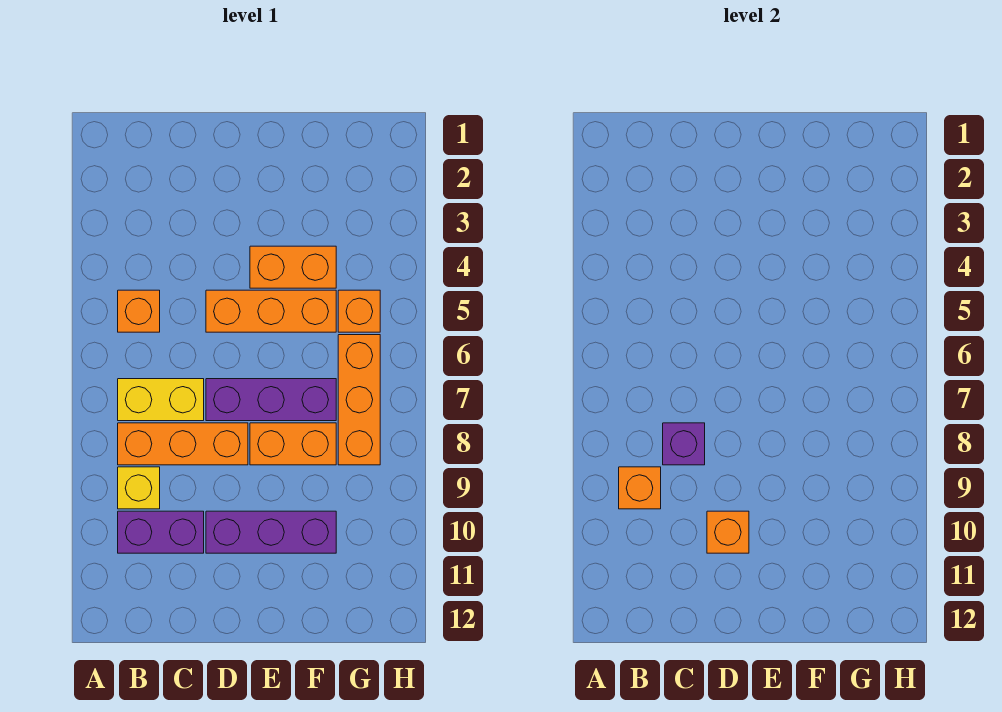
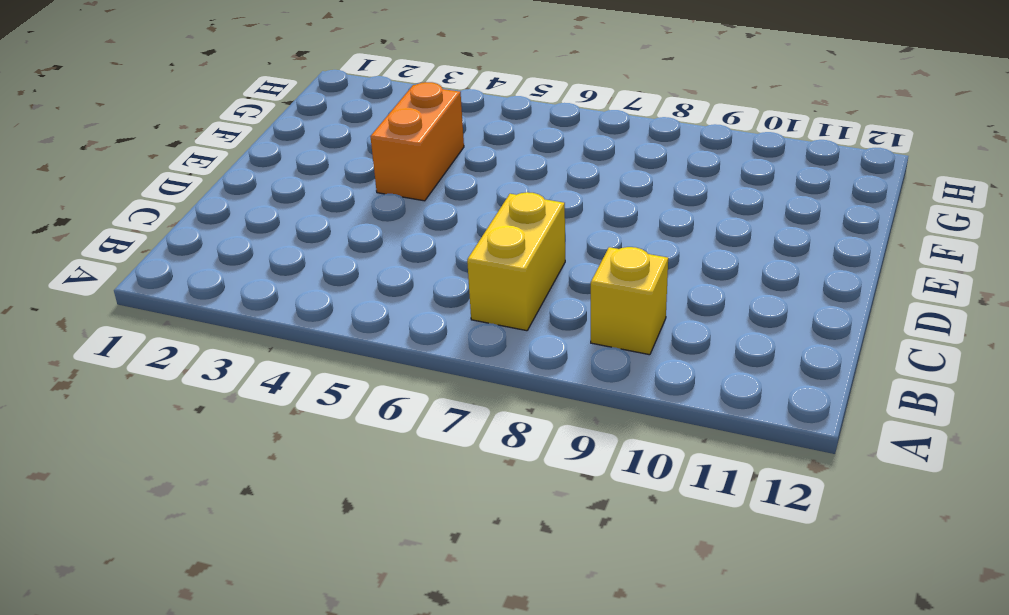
none -> orange brick B5 level 1
none -> orange brick B8:D8 level 1
none -> purple brick B10:C10 level 1

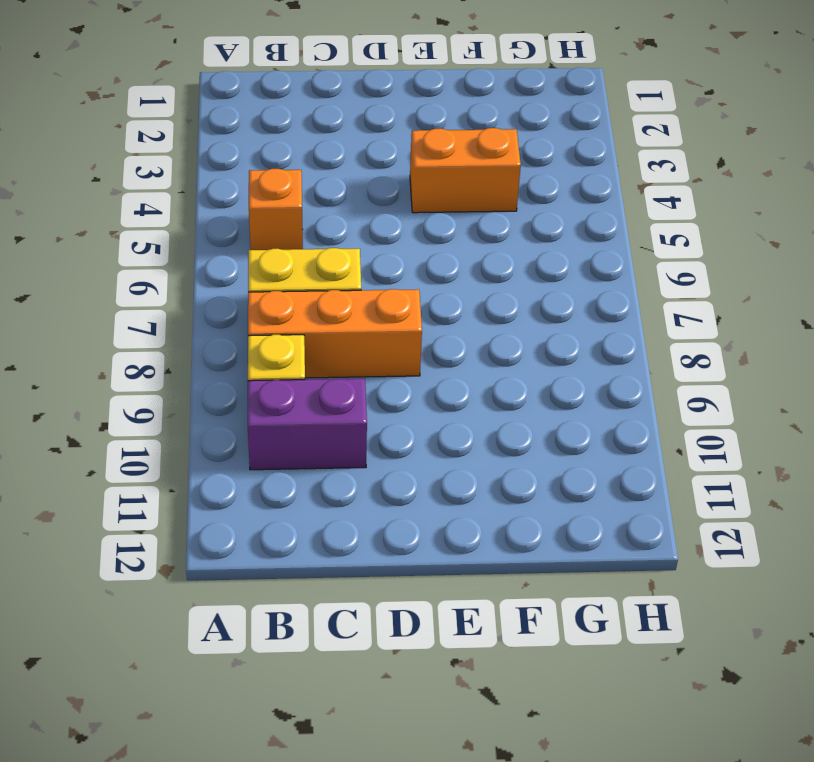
none -> orange brick D5:F5 level 1
none -> purple brick D7:F7 level 1
none -> purple brick D10:F10 level 1

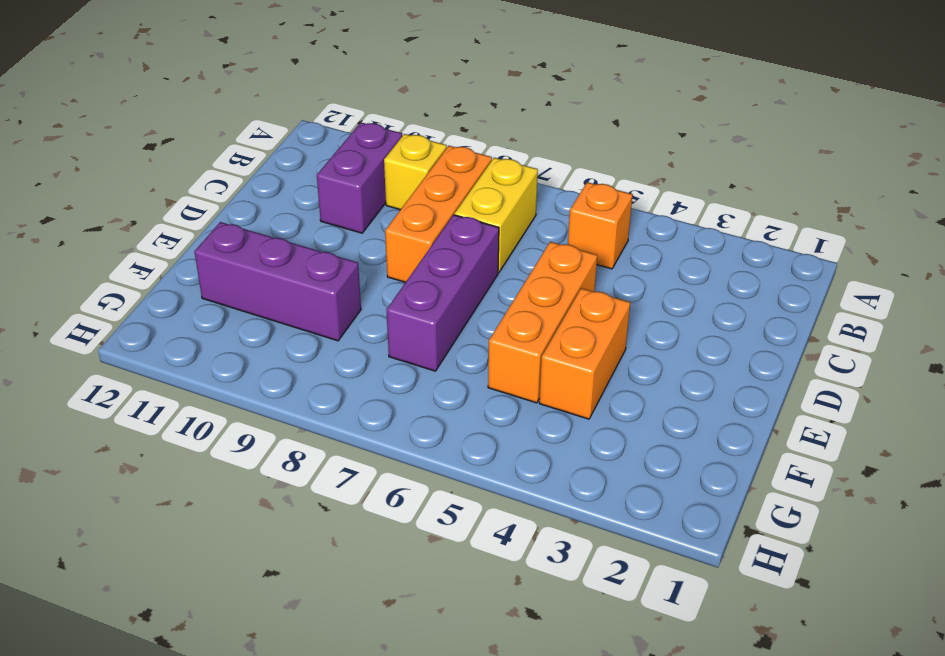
purple brick F9:F11 level 1 -> purple brick D10:F10 level 1
none -> orange brick E8:F8 level 1
none -> orange brick G5 level 1
none -> orange brick G6:G8 level 1

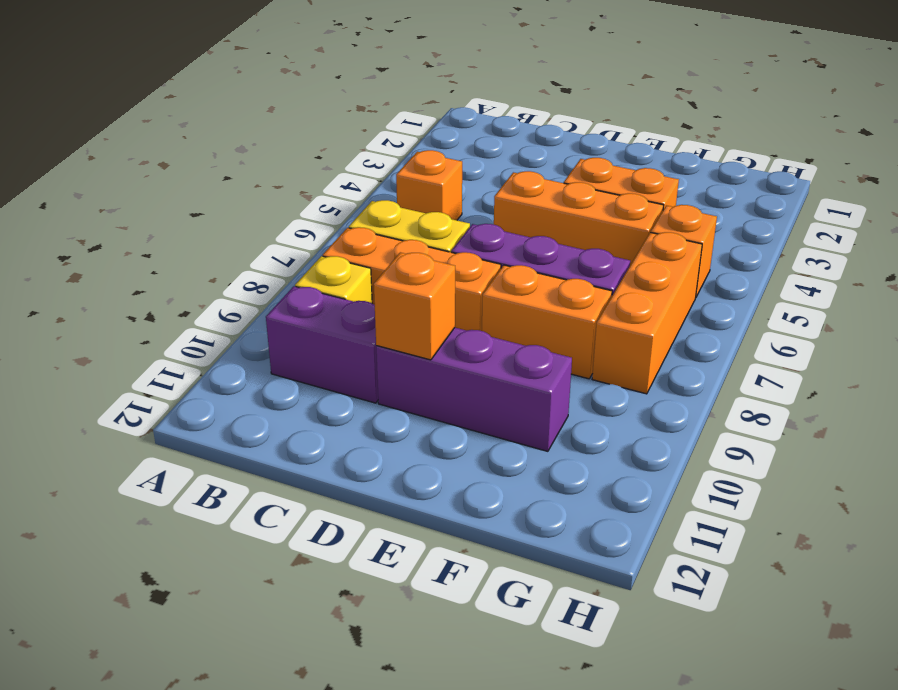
none -> orange brick B9 level 2
none -> purple brick C8 level 2

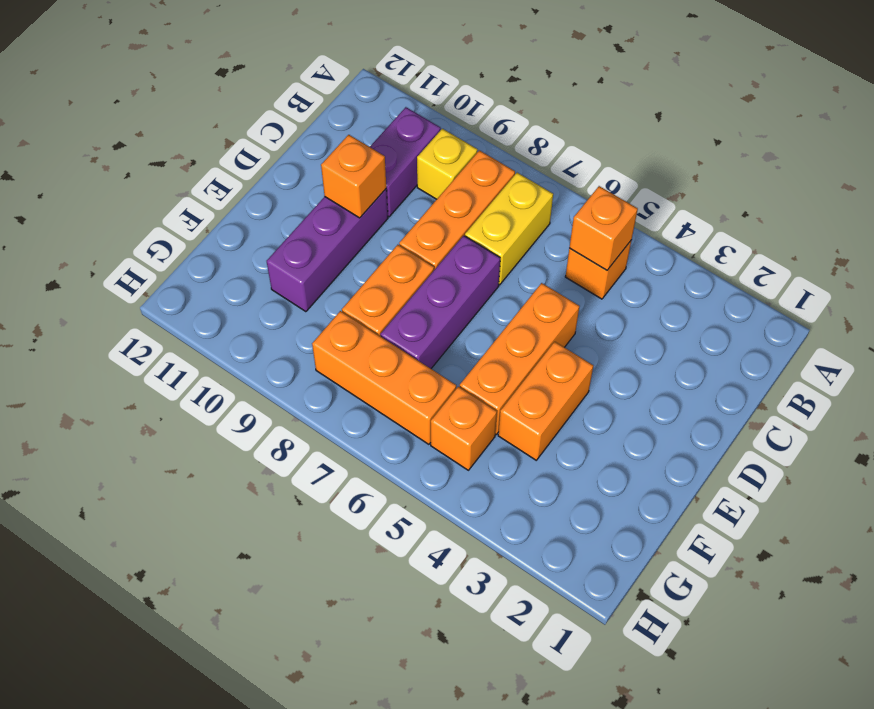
orange brick B5 level 2 -> orange brick B9 level 2
none -> purple brick C8 level 2

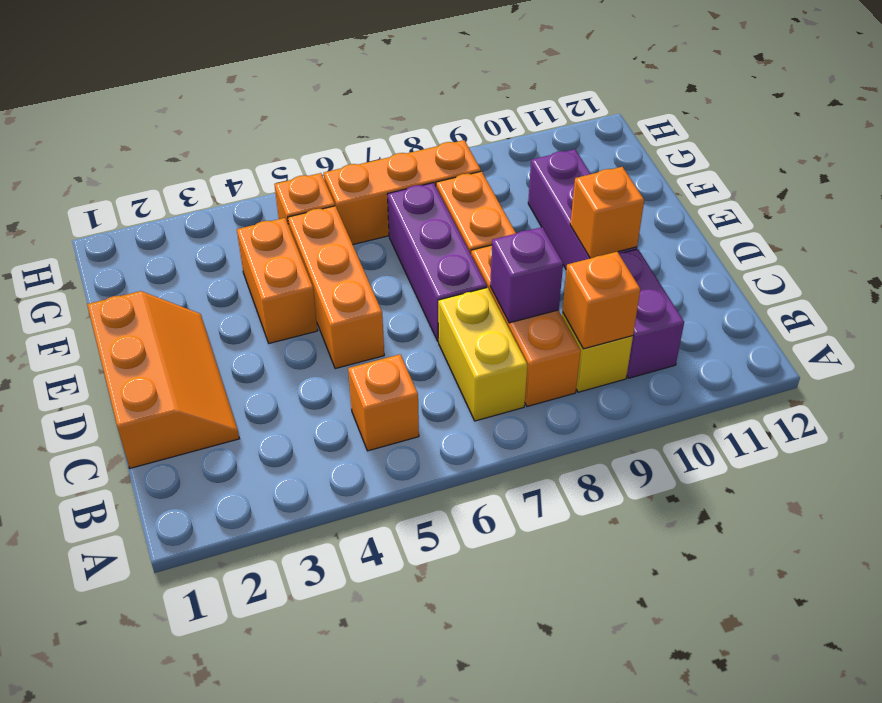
orange slope C1:E2 level 1 top 1 -> none

